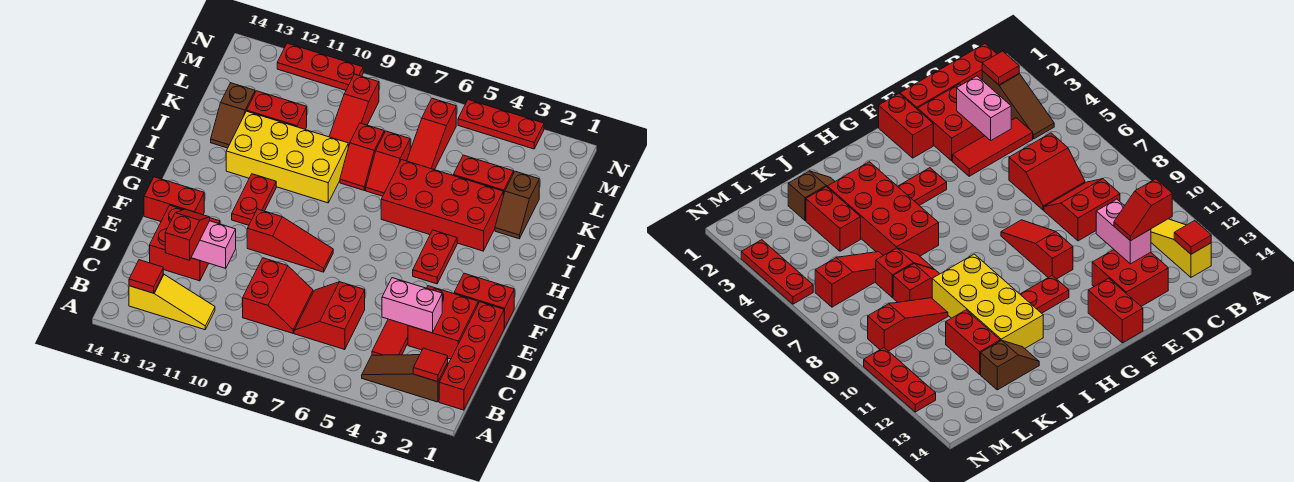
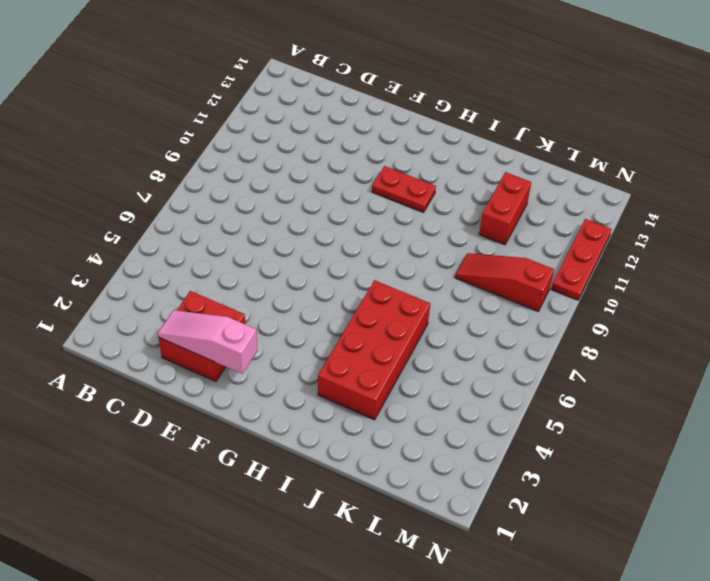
pink slope D2:F2 level 2 top F -> none
none -> red brick B1:E1 level 1
none -> brown slope B2:B4 level 1 top 2
none -> yellow slope B11:B13 level 1 top 13
none -> red tile C4:E4 level 1

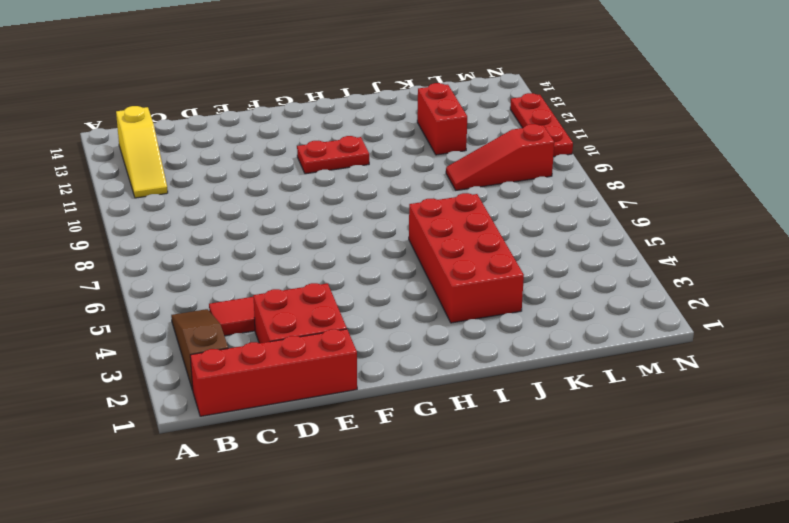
none -> red slope C6:D7 level 1 top 6
none -> red slope C8:D9 level 1 top 9
none -> red brick D12:E13 level 1
none -> red brick F1:F2 level 1

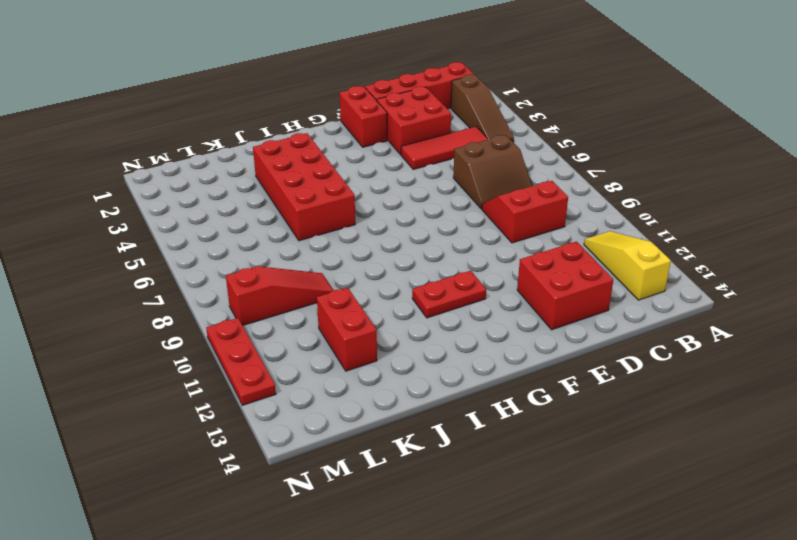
brown slope C6:D7 level 1 top 6 -> red slope C6:D7 level 1 top 6
none -> red slope F8:F10 level 1 top 10
none -> red brick F13:F14 level 1
none -> red plate G4:H4 level 1
none -> yellow brick I9:J12 level 1

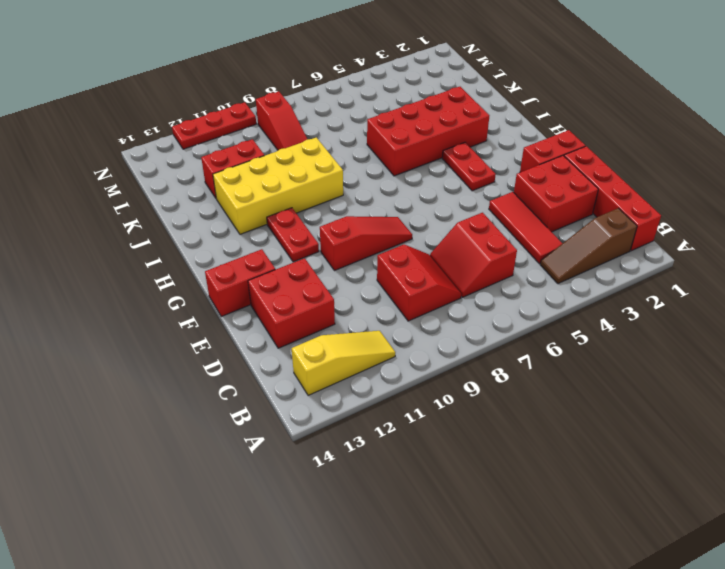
none -> brown slope J2:K2 level 1 top K
none -> red slope J7:K7 level 1 top K
none -> red slope J8:K8 level 1 top K
none -> brown slope J13:K13 level 1 top K

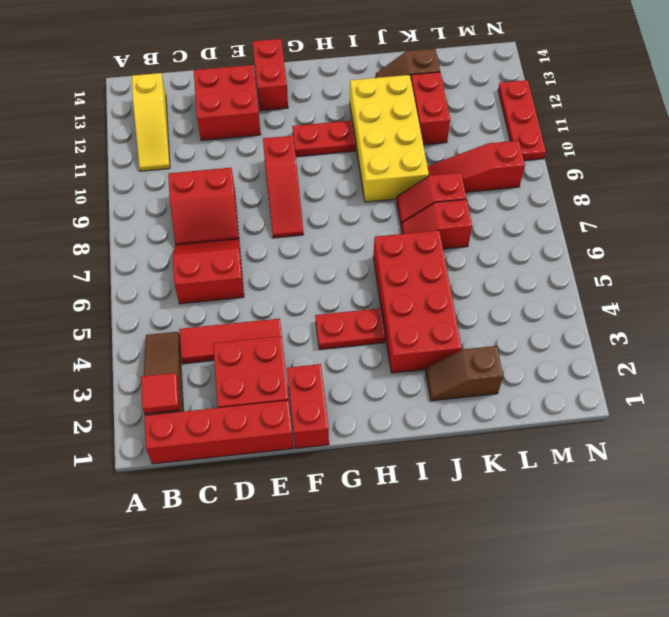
none -> red brick K3:K4 level 1
none -> red slope K6:M6 level 1 top M
none -> red plate N3:N5 level 1
none -> red tile B13 level 2

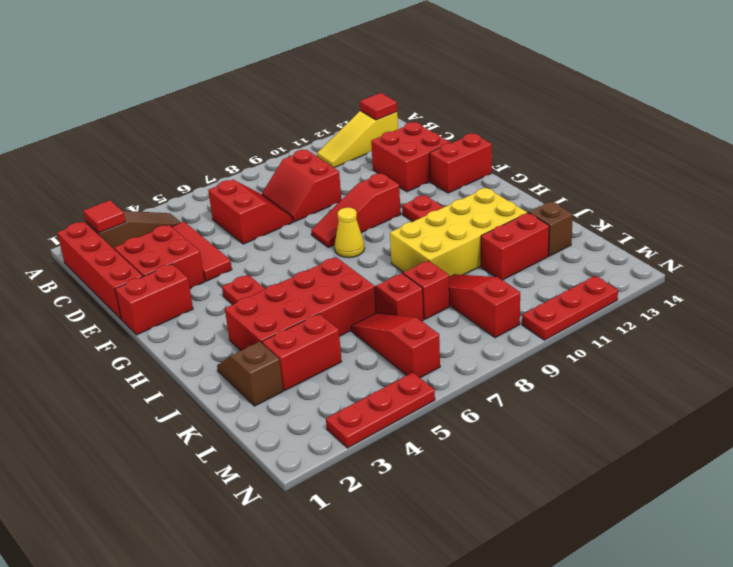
yellow cone G8 level 1 -> none
none -> pink brick D3:D4 level 2
none -> pink brick D11:D12 level 2
none -> red slope C12:D12 level 3 top C

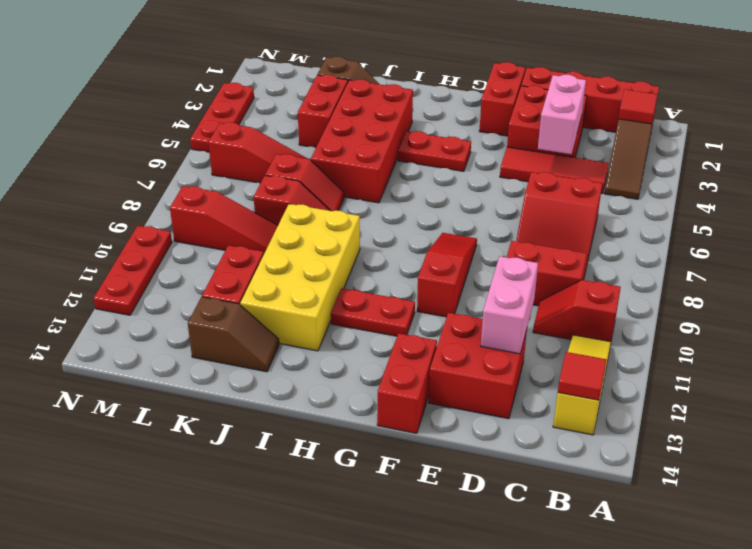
red slope B10:C10 level 1 top B -> red slope C12:D12 level 3 top C

